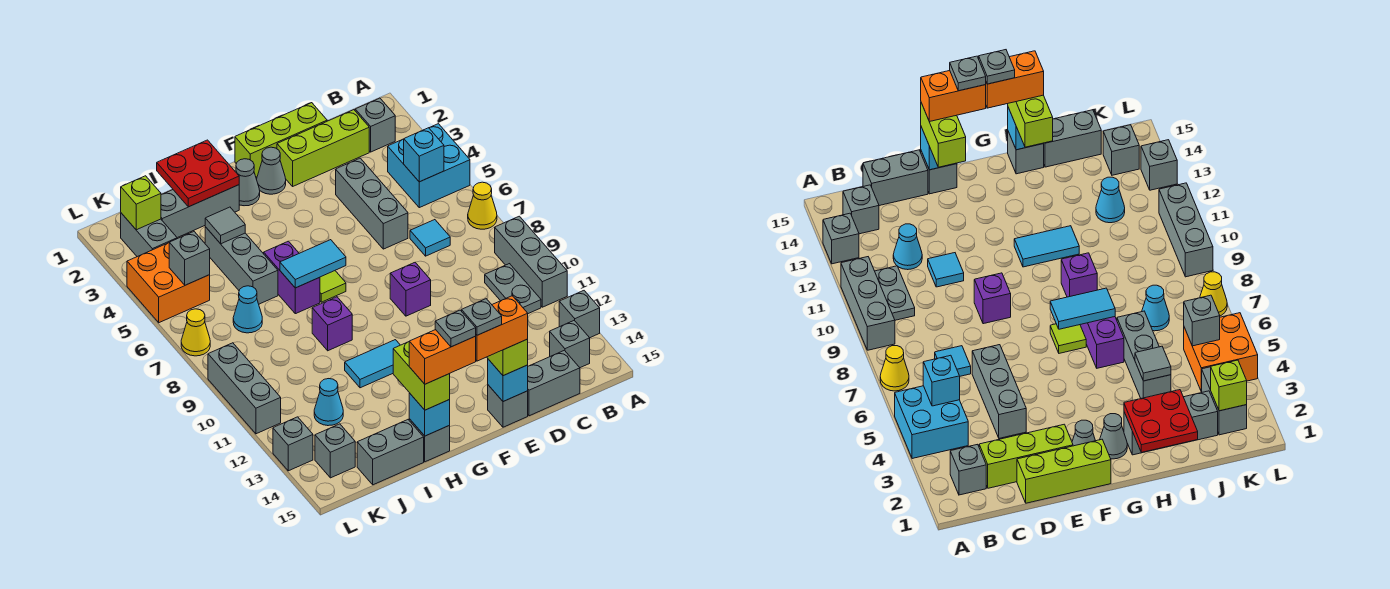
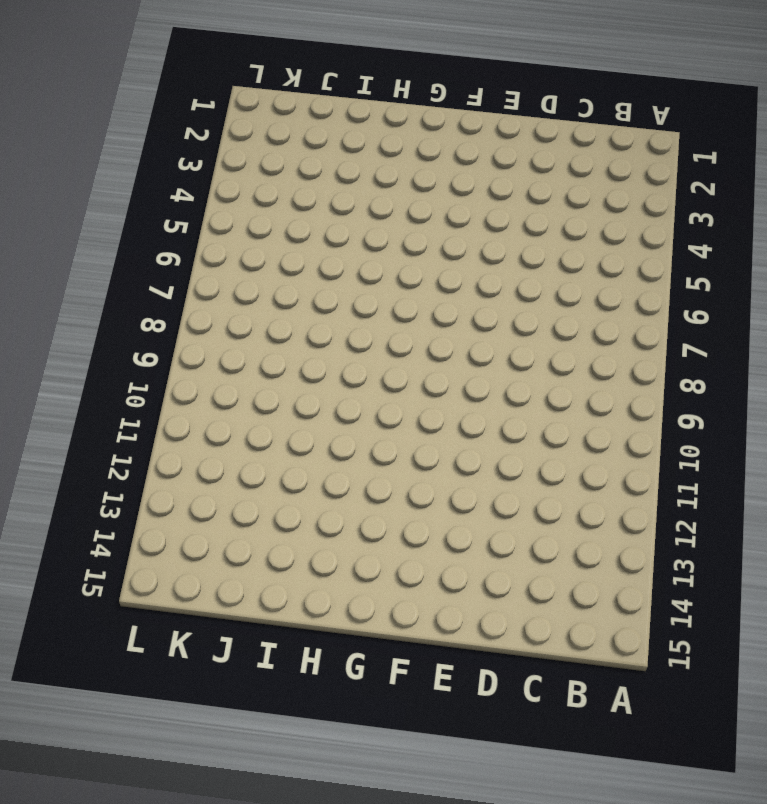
none -> cyan brick A4:B5 level 1
none -> yellow cone A7 level 1
none -> grey brick A9:A11 level 1
none -> grey brick A13 level 1

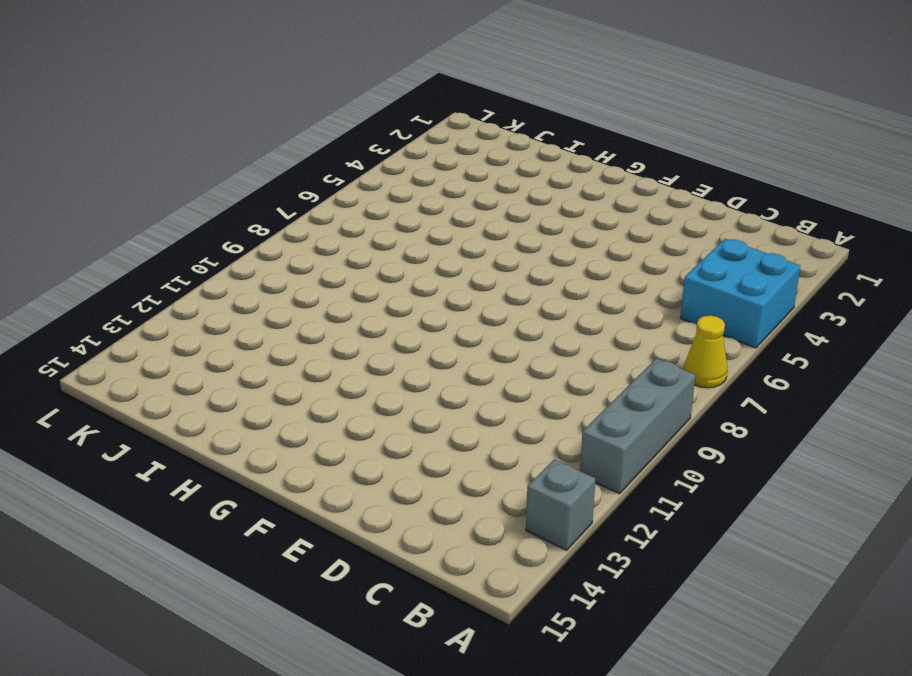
none -> grey brick B2 level 1
none -> grey plate B10:B11 level 1
none -> grey brick B14 level 1
none -> lime brick C2:E2 level 1

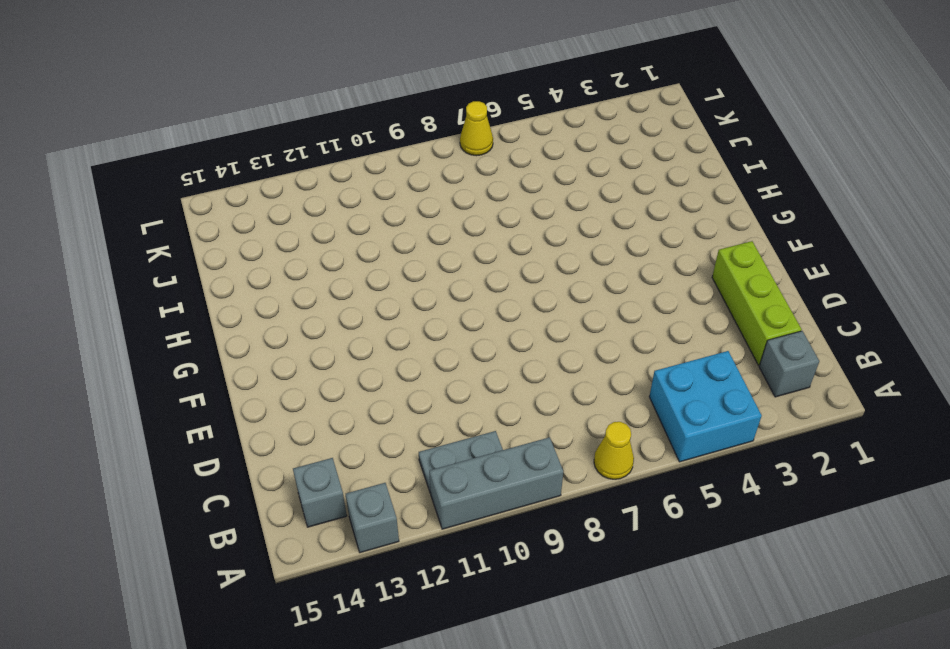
none -> cyan tile C7 level 1
none -> cyan cone C12 level 1
none -> grey brick C15:D15 level 1
none -> lime brick D1:F1 level 1

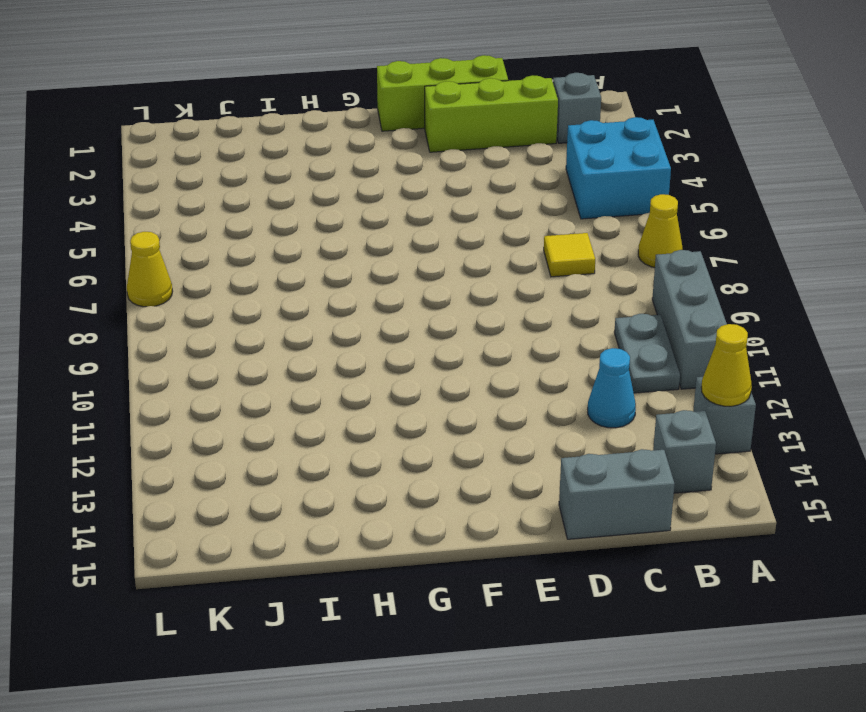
yellow cone A13 level 2 -> none
yellow tile C7 level 1 -> cyan tile C7 level 1
none -> grey brick D4:D6 level 1
none -> cyan tile D11 level 1
none -> purple brick E9 level 1
none -> grey brick E15 level 1

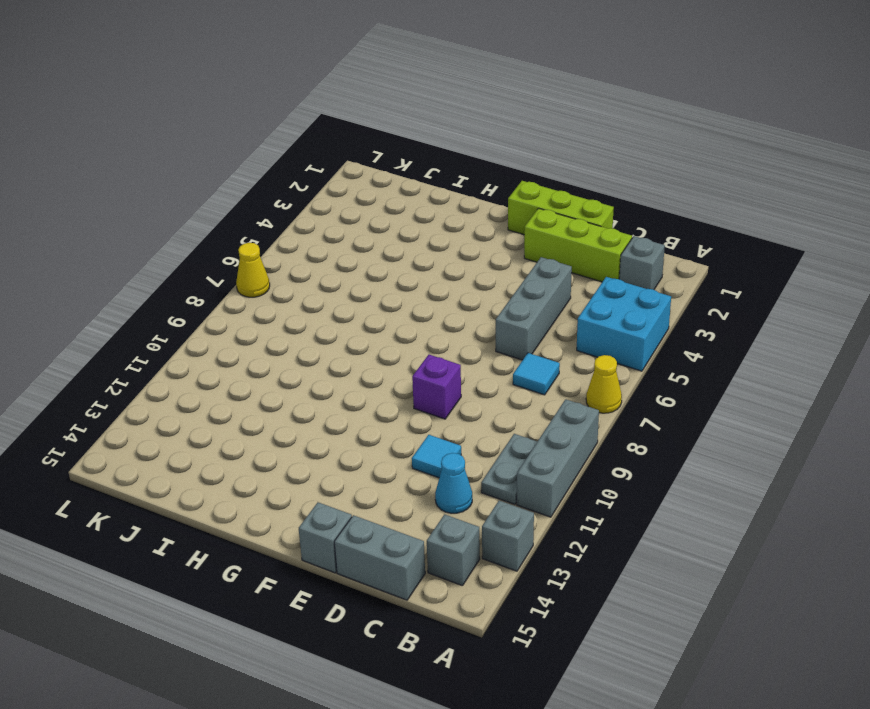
none -> grey cone F2 level 1
none -> grey cone G2 level 1
none -> lime tile G7 level 1
none -> cyan tile G11:H11 level 1

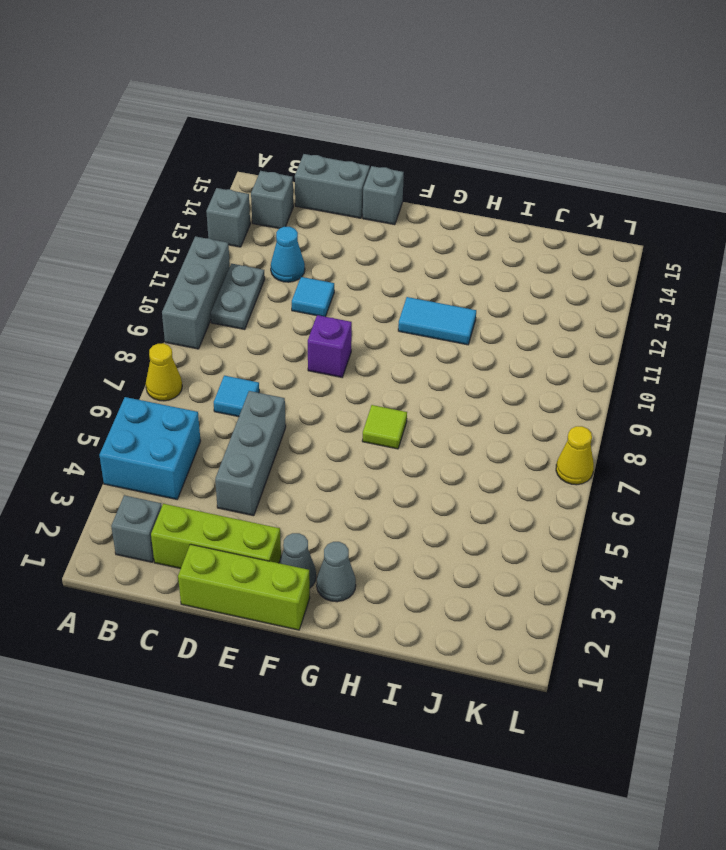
none -> grey brick H2:J2 level 1
none -> purple brick H6:H7 level 1
none -> purple brick H9 level 1
none -> grey brick H15 level 1

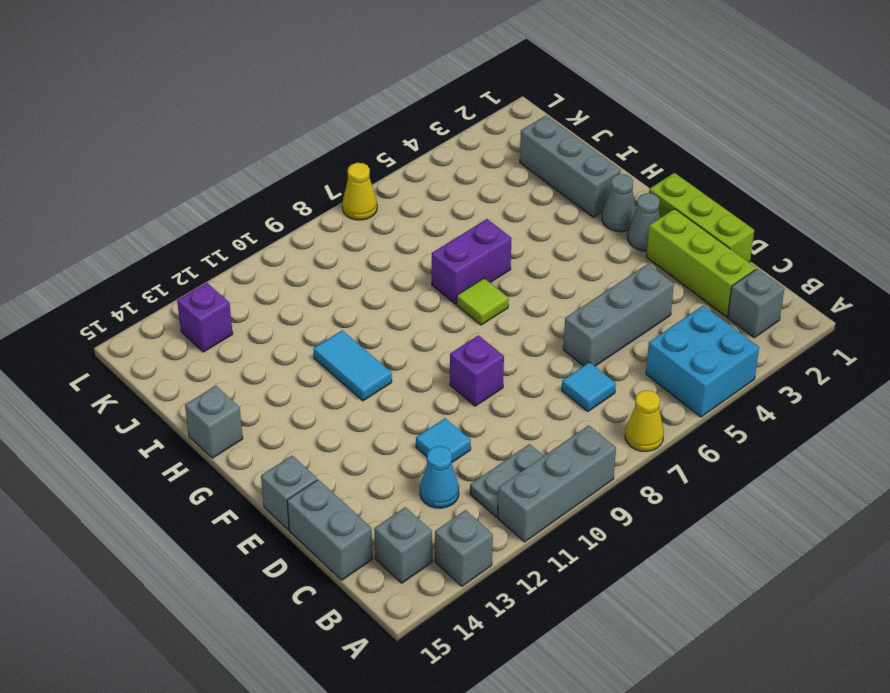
purple brick K13 level 1 -> purple brick H9 level 1
none -> grey brick I4:I6 level 1
none -> grey brick I15:J15 level 1
none -> cyan cone J7 level 1
none -> cyan cone J12 level 1

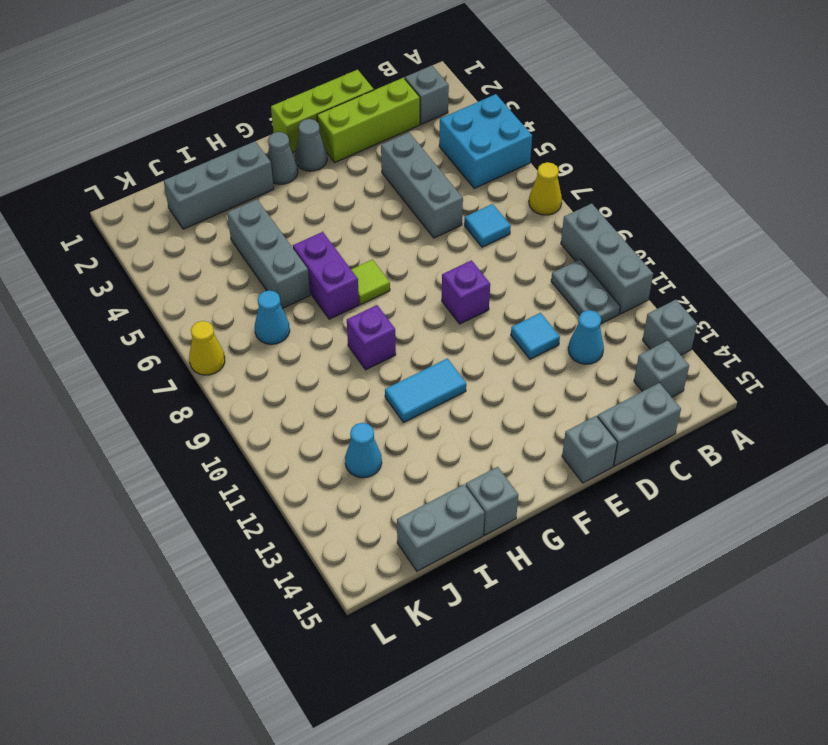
none -> grey brick K2:K3 level 1
none -> orange brick K4:L5 level 1
none -> grey brick K14 level 1
none -> grey brick L9:L11 level 1

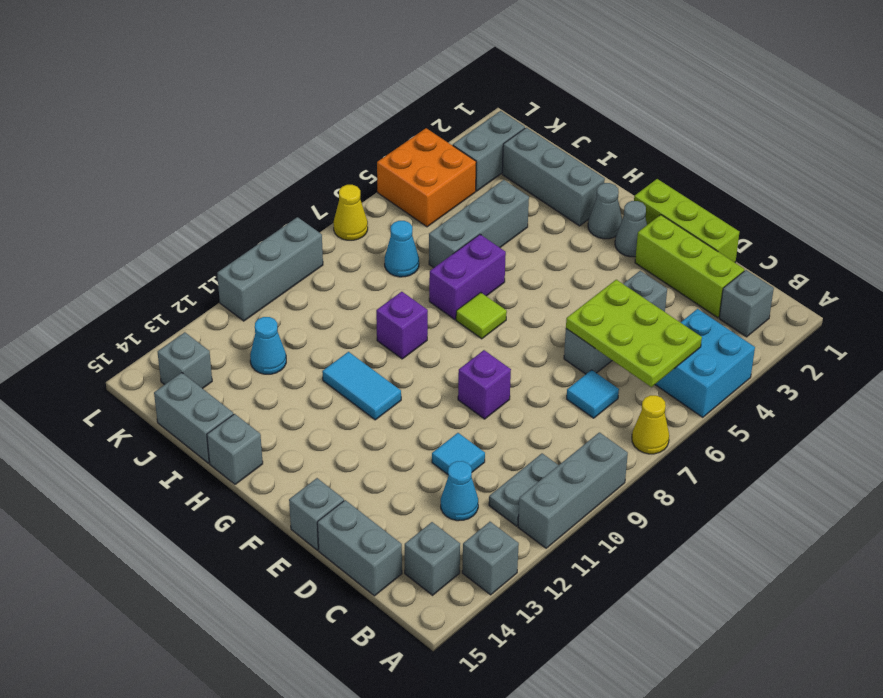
lime plate B5:D6 level 2 -> cyan brick B5 level 2
none -> grey brick L13 level 1
none -> cyan brick E15 level 2
none -> cyan tile G7:H7 level 2
none -> red plate H1:I2 level 2

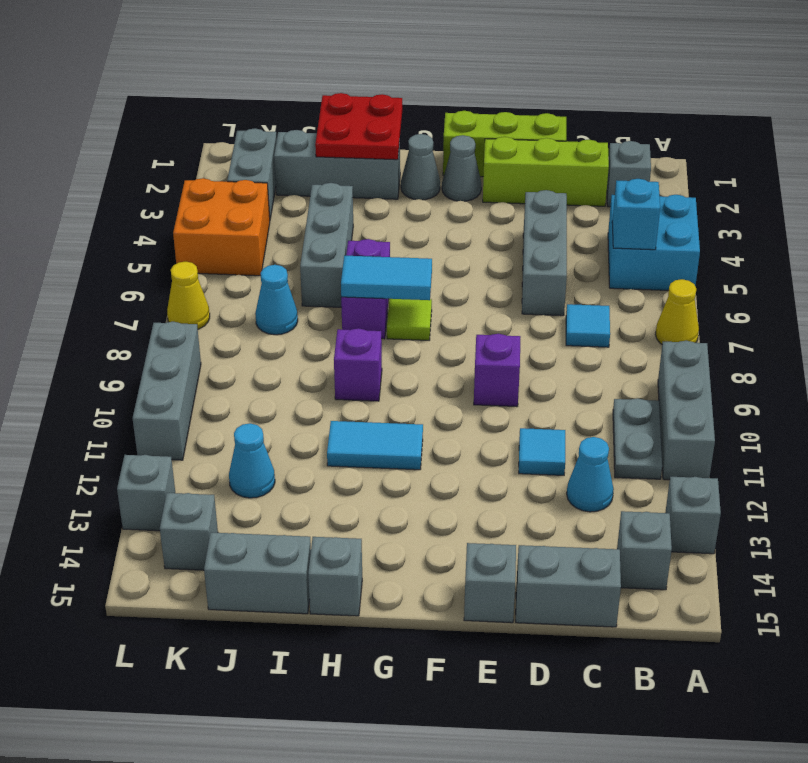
none -> cyan brick E15 level 2
none -> cyan brick H15 level 2
none -> grey tile I4 level 2
none -> lime brick K2 level 2

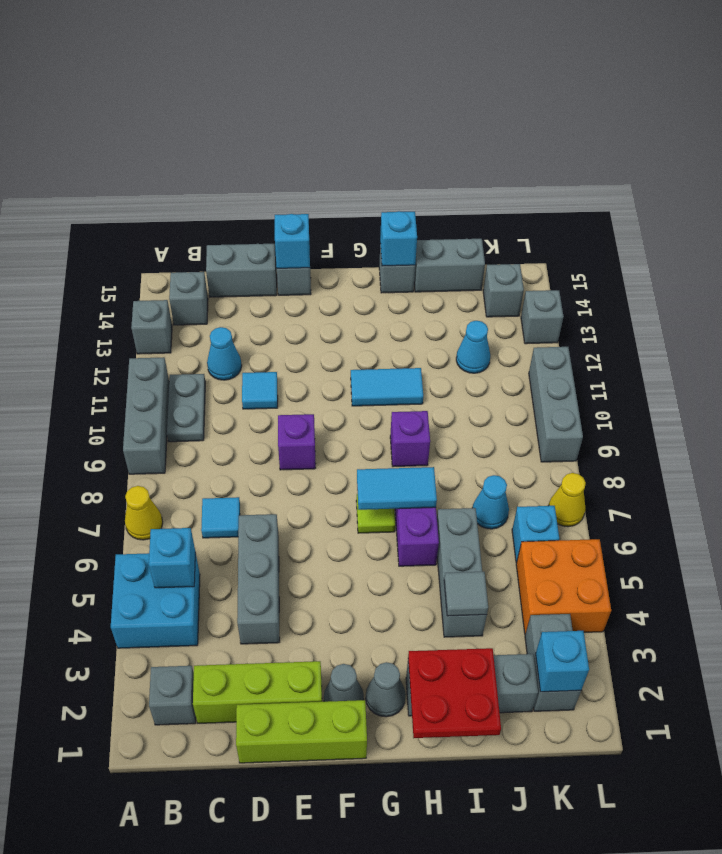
cyan brick K2 level 2 -> lime brick K2 level 2
cyan brick K6 level 1 -> none
none -> grey brick K5 level 2
none -> lime brick E14:E15 level 3
none -> lime brick H14:H15 level 3
none -> orange brick E15:F15 level 4

